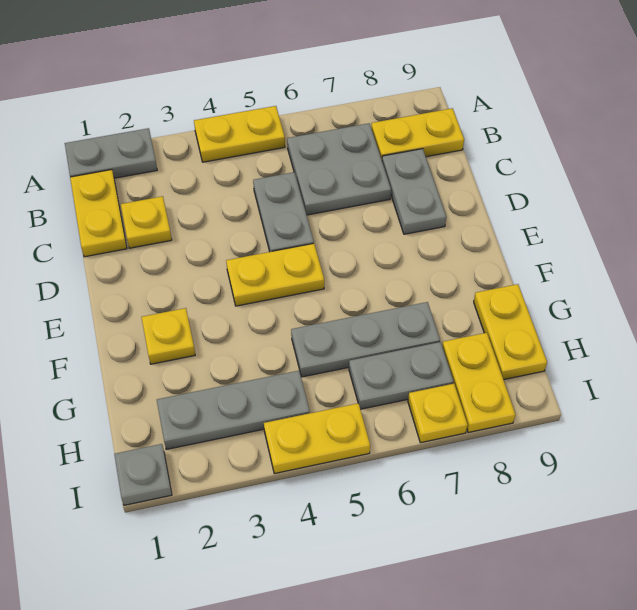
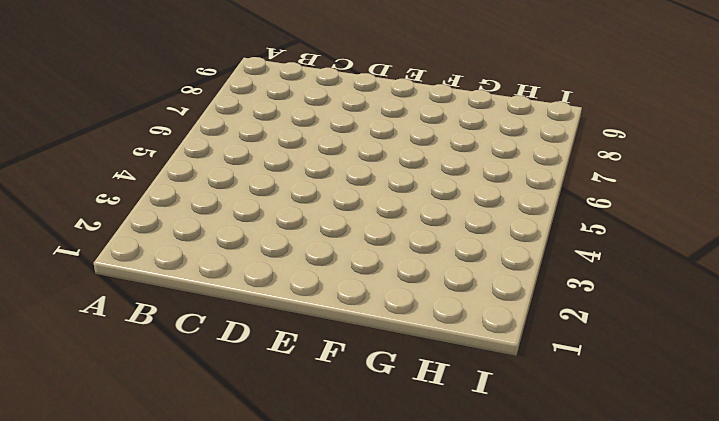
none -> grey plate A1:A2 level 1
none -> yellow plate A4:A5 level 1
none -> yellow plate B1:C1 level 1

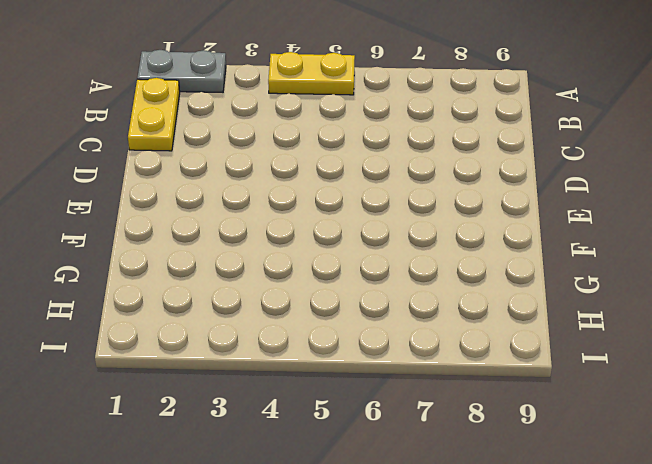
none -> grey plate B6:C7 level 1
none -> yellow plate B8:B9 level 1
none -> yellow plate C2 level 1

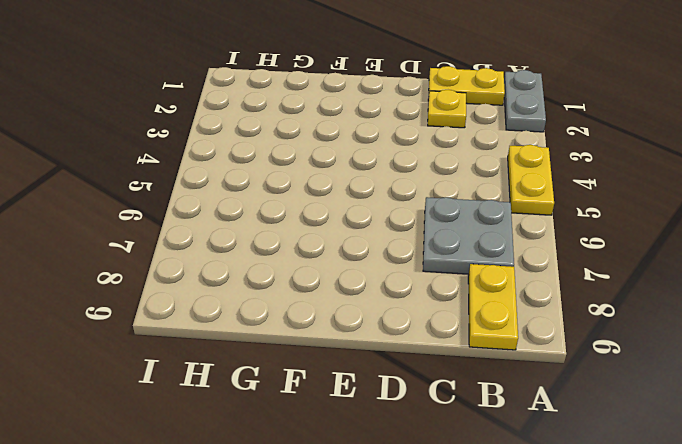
none -> grey plate C5:D5 level 1
none -> grey plate C8:D8 level 1
none -> yellow plate E4:E5 level 1

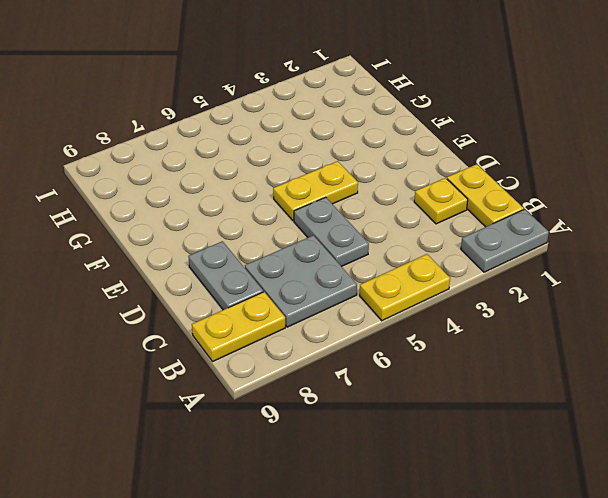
none -> yellow plate F2 level 1
none -> grey plate G5:G7 level 1
none -> yellow plate G9:H9 level 1

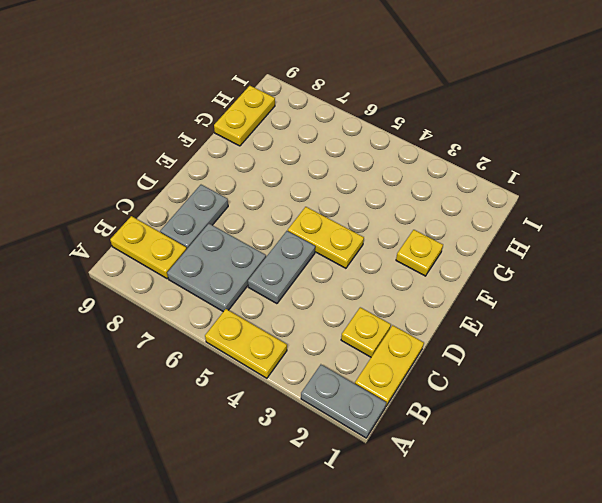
none -> grey plate G5:G7 level 1
none -> grey plate H2:H4 level 1
none -> grey plate H6:H7 level 1

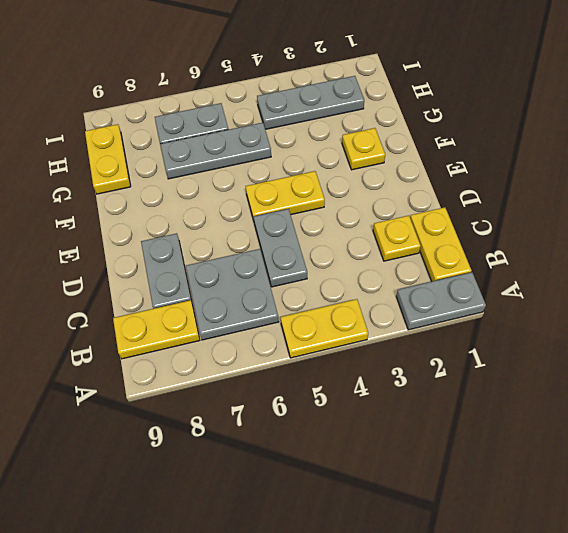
none -> yellow plate H8:I8 level 1
none -> grey plate I1 level 1
none -> yellow plate I4:I5 level 1

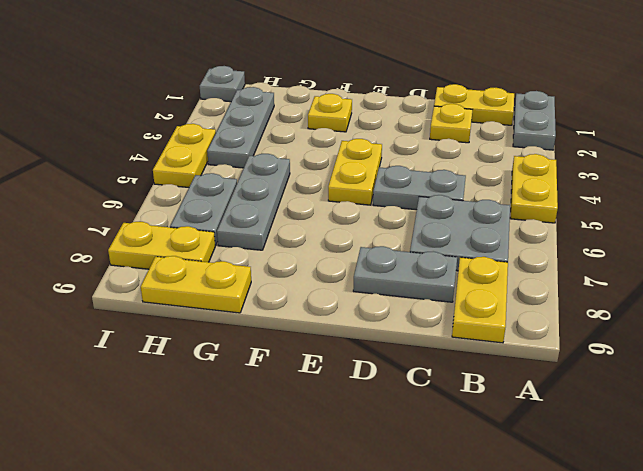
none -> yellow plate I7 level 1

